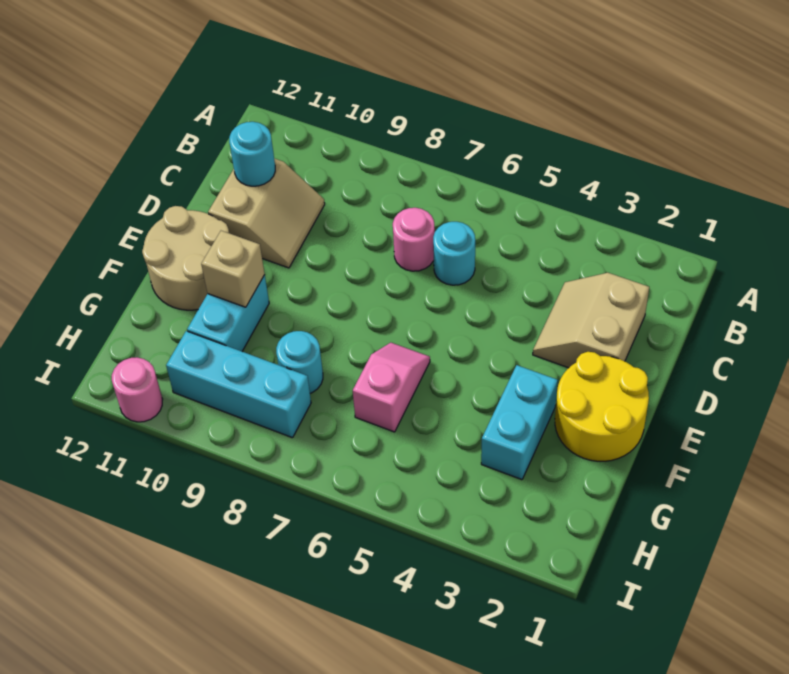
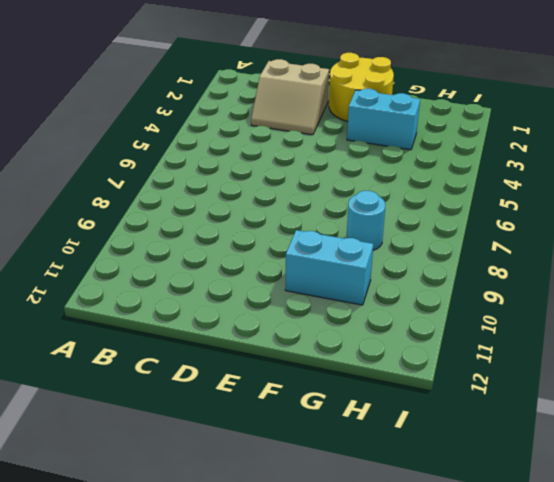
none -> cyan round brick C6 level 1
none -> pink round brick C7 level 1
none -> tan slope C10:D11 level 1 top 11

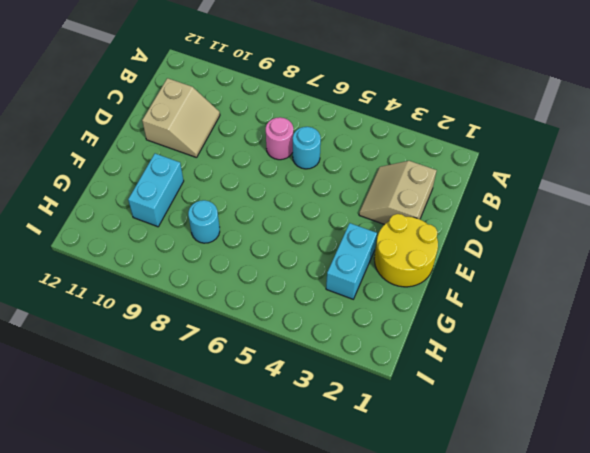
none -> tan round brick E11:F12 level 1
none -> pink slope F6:G6 level 1 top G
none -> cyan brick H8:H10 level 1

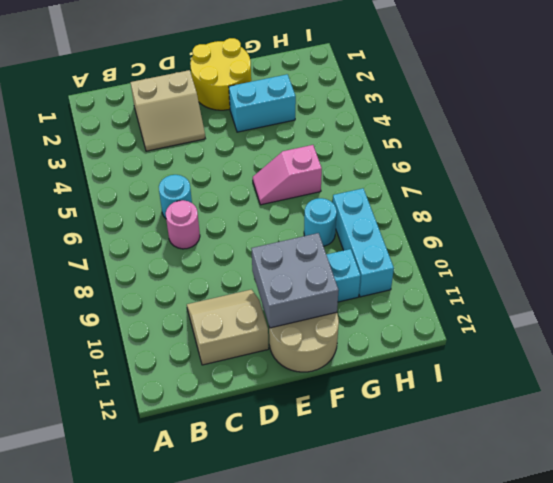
grey brick E10:F11 level 2 -> tan brick F10 level 2
none -> pink round brick I11 level 1
none -> cyan round brick C11 level 2

